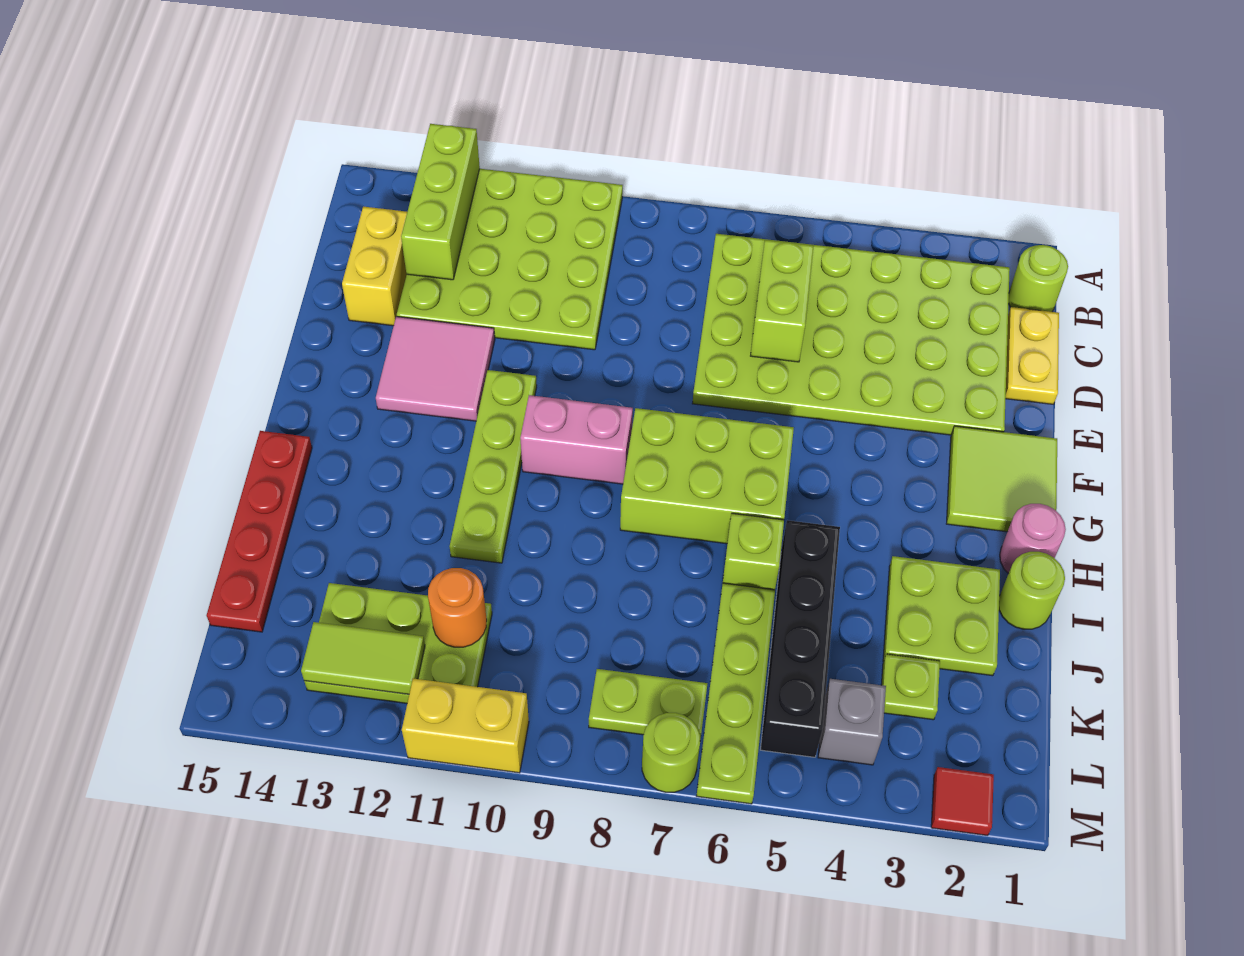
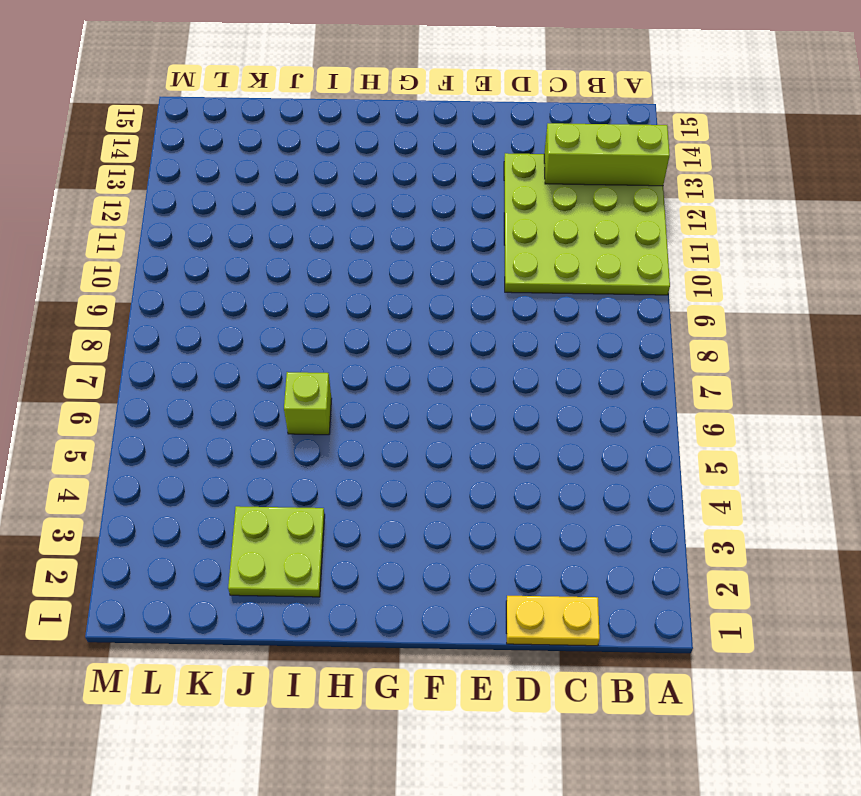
none -> lime round brick B1 level 1
none -> lime plate B2:E7 level 1
none -> yellow brick C14:D14 level 1

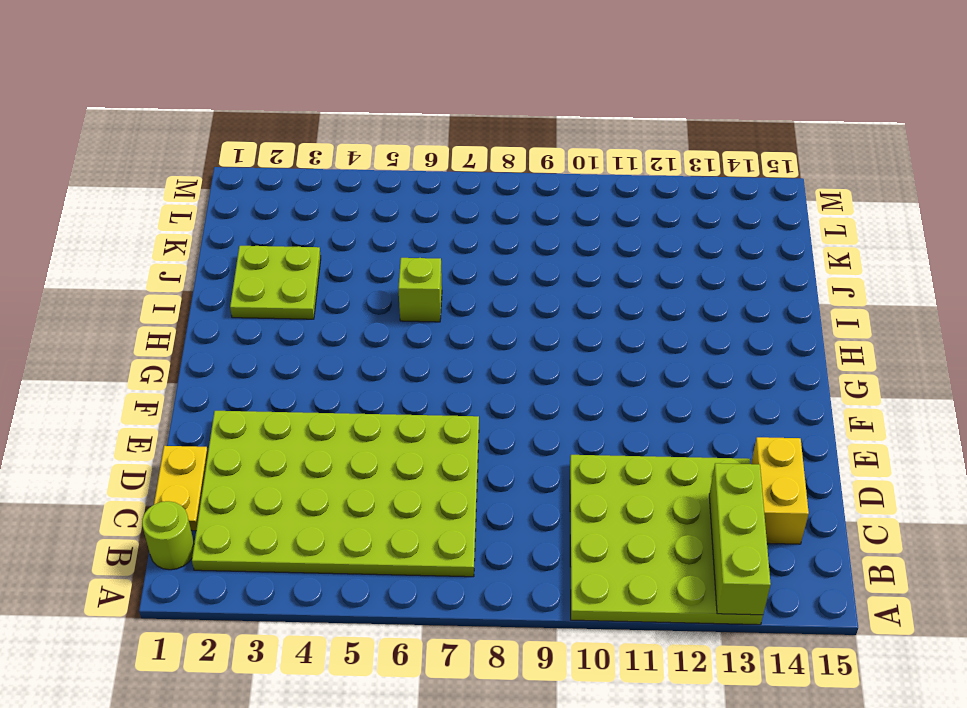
none -> pink tile E12:F13 level 1
none -> lime tile F1:G2 level 1
none -> lime plate F11:I11 level 1

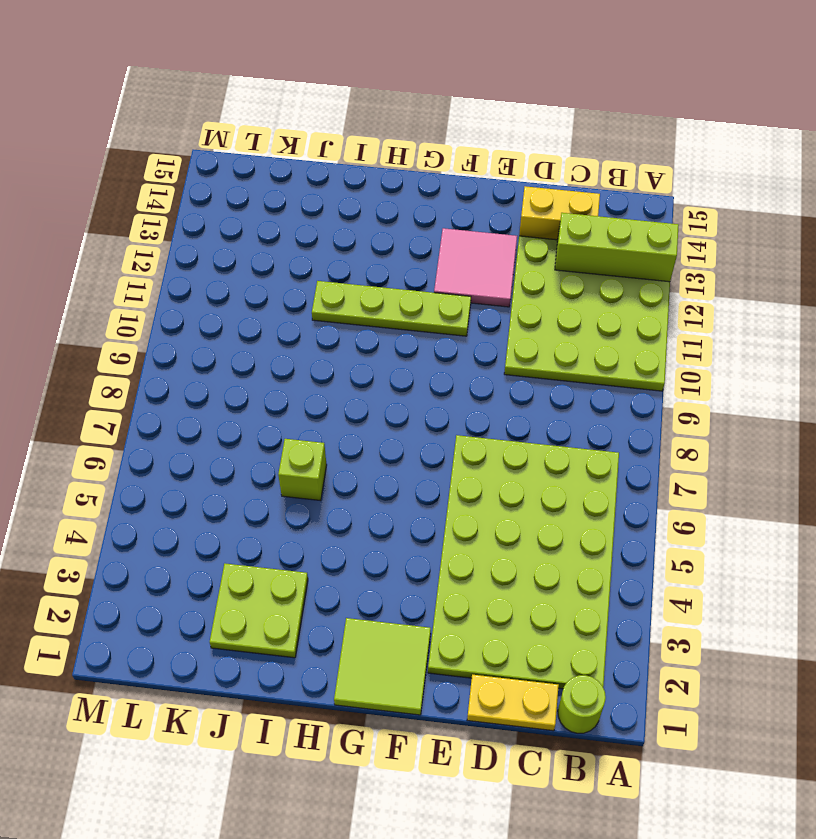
none -> lime brick G6:H8 level 1
none -> pink brick G9:G10 level 1
none -> pink round brick H1 level 1

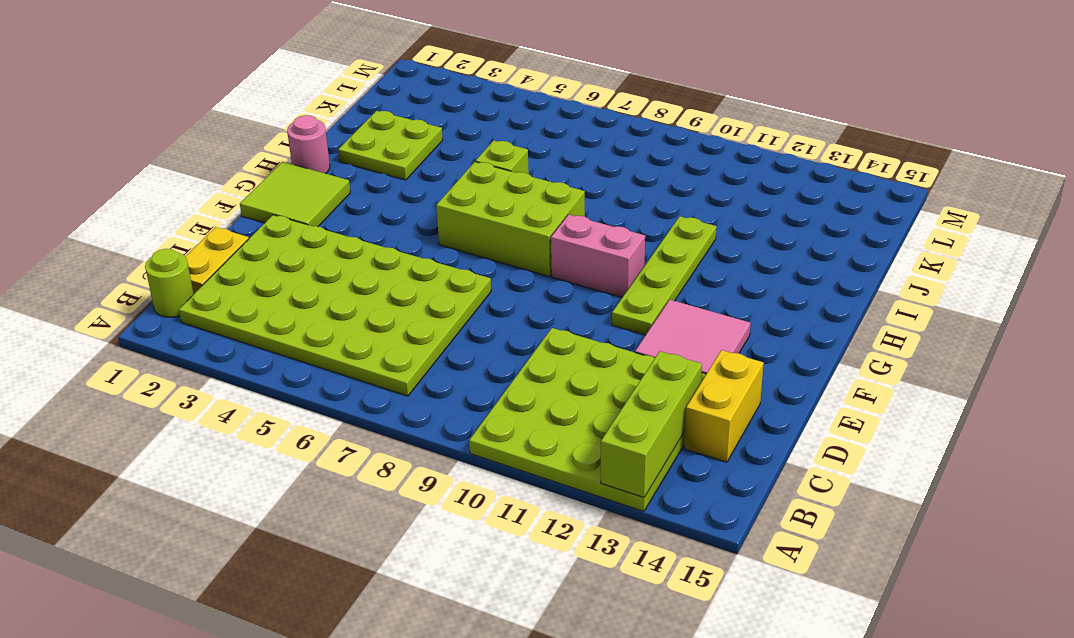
none -> red plate H15:K15 level 1
none -> lime round brick I1 level 1
none -> black brick I5:L5 level 1

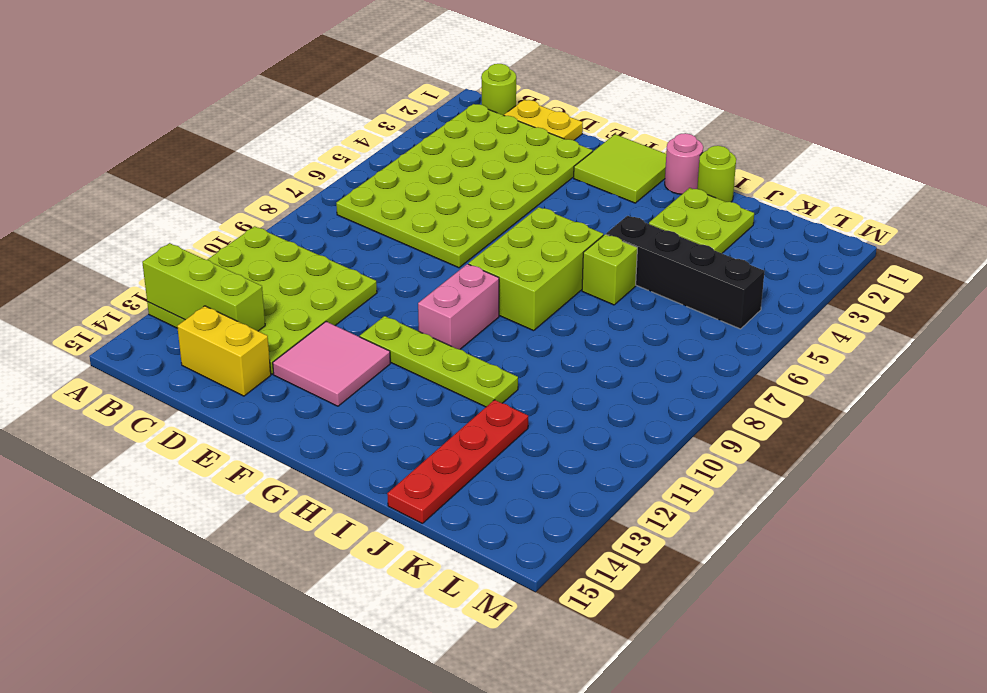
red plate J12:J15 level 1 -> red plate H15:K15 level 1
none -> lime plate J6:M6 level 1
none -> lime plate K3 level 1
none -> lime plate K11:L13 level 1

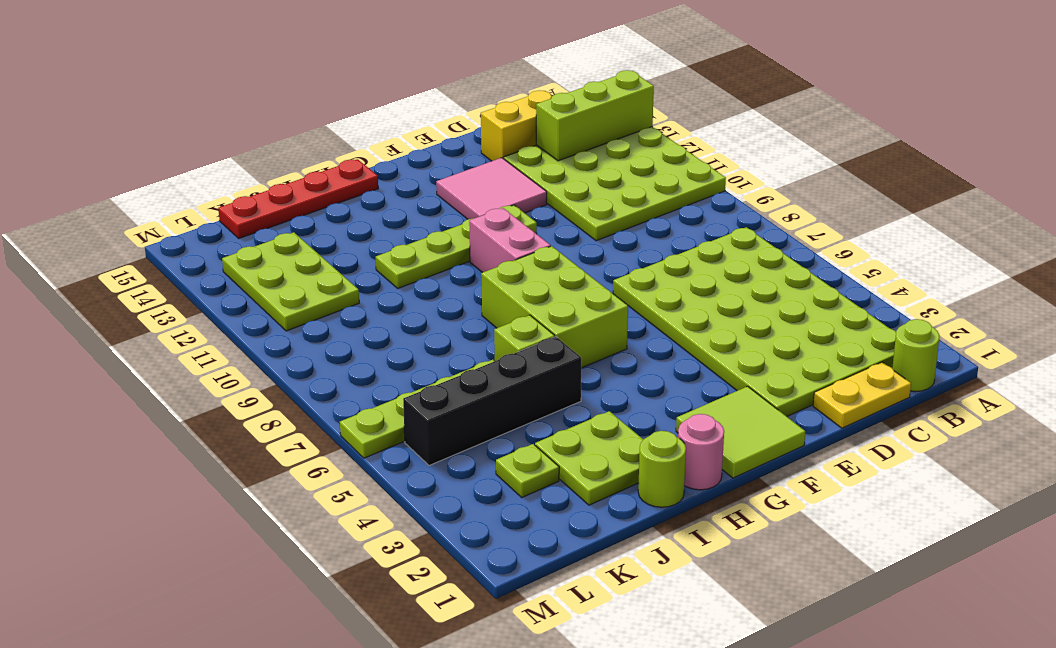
none -> grey brick L4 level 1
none -> lime plate L7:L8 level 1
none -> red tile M2 level 1

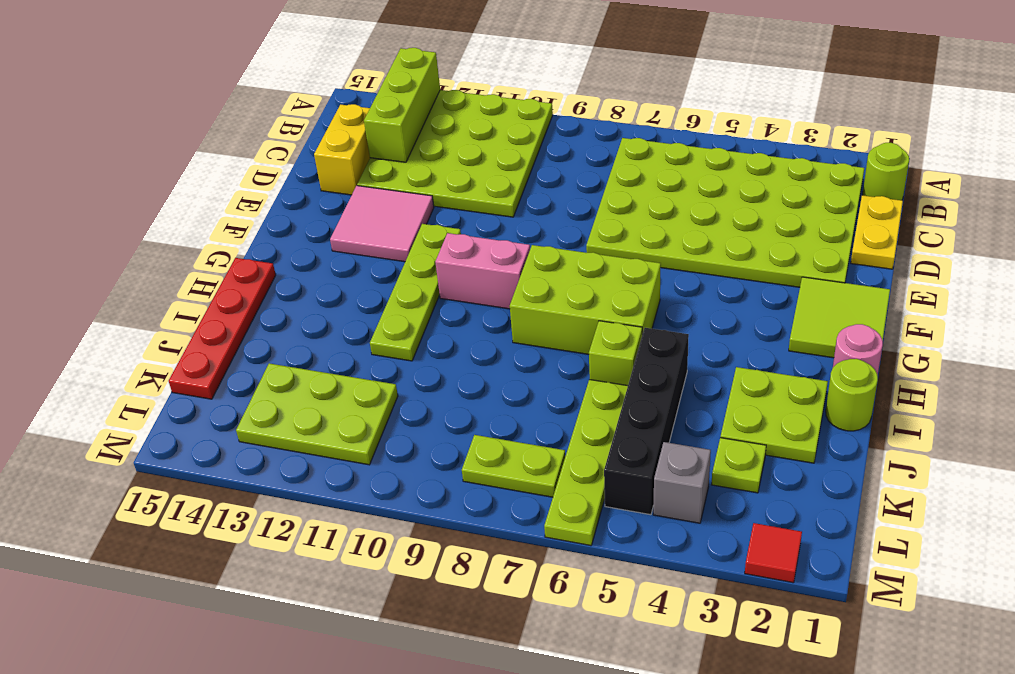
none -> lime round brick M7 level 1
none -> yellow brick M10:M11 level 1
none -> lime brick C6:D6 level 2

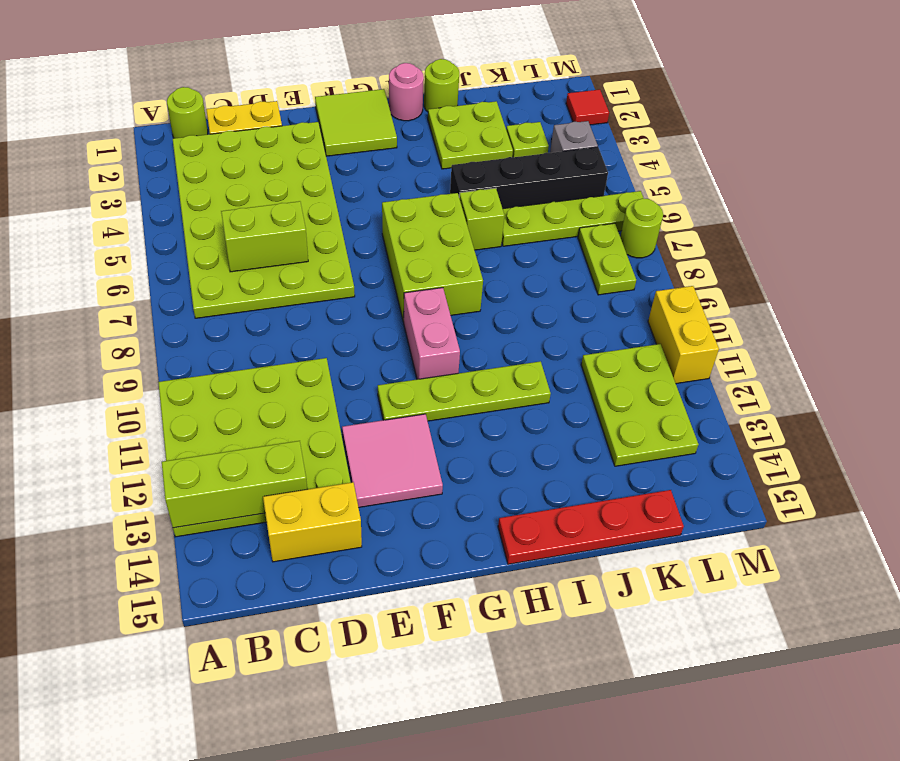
none -> orange round brick K11 level 2
none -> lime tile L12:L13 level 2

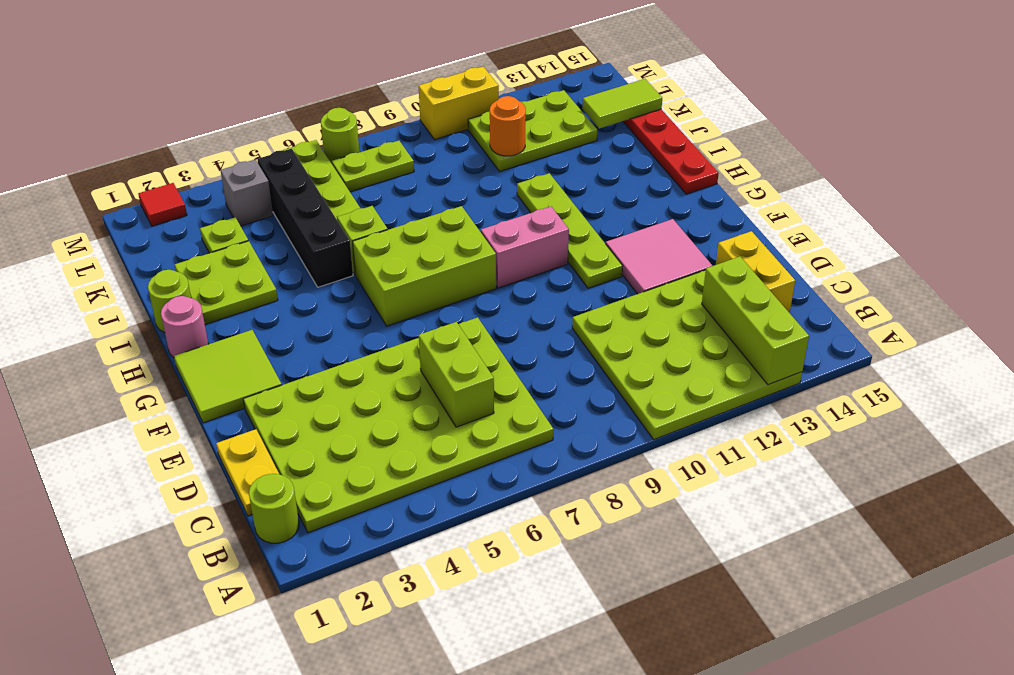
lime tile K14:K15 level 2 -> lime tile L12:L13 level 2

